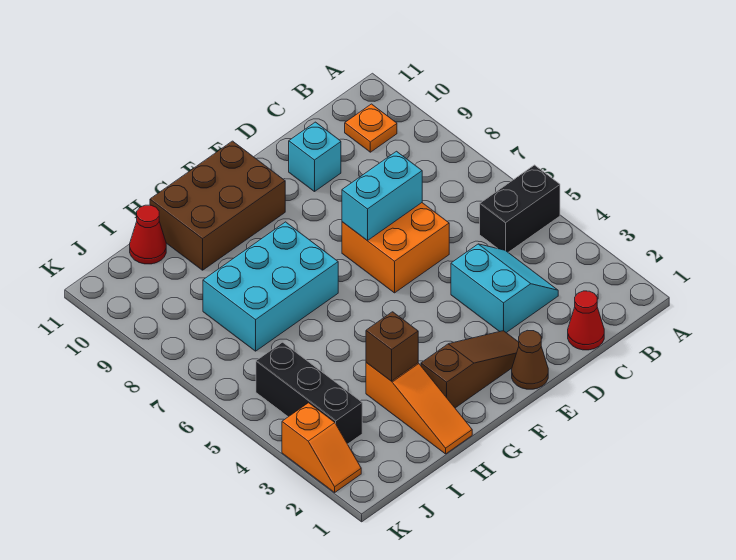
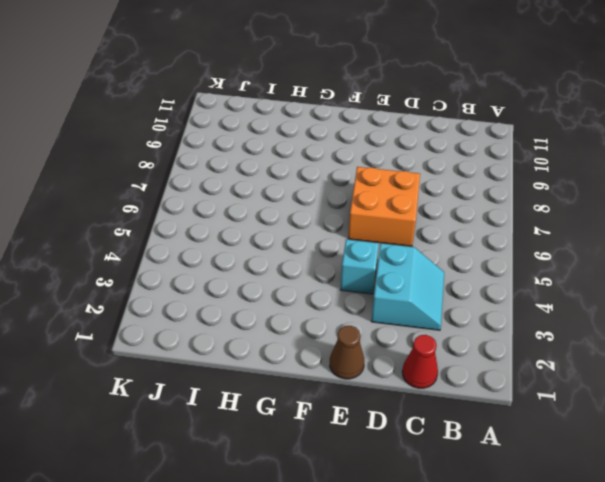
cyan brick E4 level 1 -> cyan brick D10 level 1
none -> black brick A5:B5 level 1
none -> orange plate B10 level 1
none -> brown slope E2:G2 level 1 top G

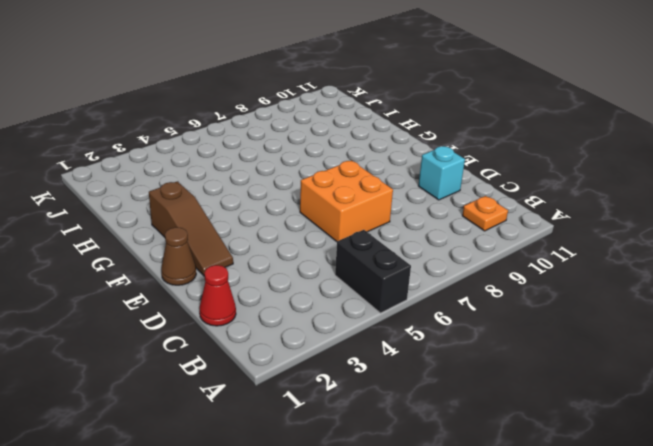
none -> cyan slope C3:D4 level 1 top D
none -> brown brick F10:H11 level 1
none -> cyan brick G7:I8 level 1

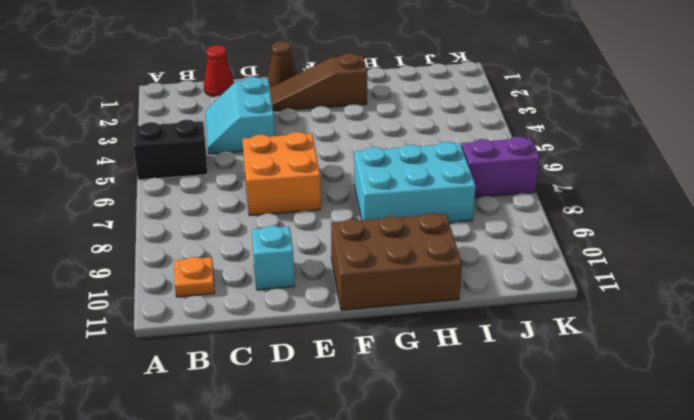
purple brick J7:K7 level 1 -> none
none -> orange slope H1:H3 level 1 top 3
none -> red cone I11 level 1
none -> black brick J3:J5 level 1

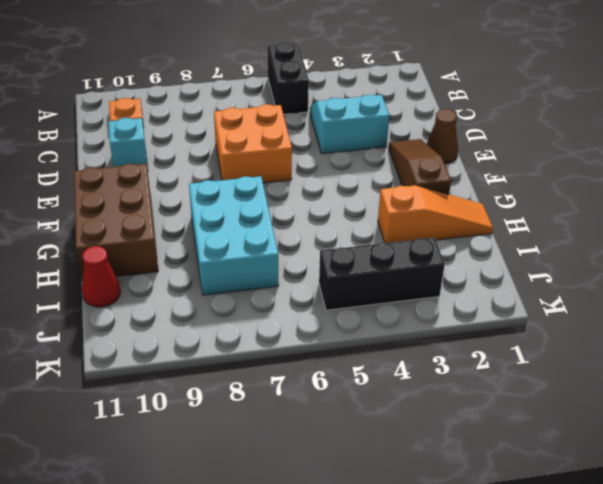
none -> red cone C1 level 1
none -> orange slope K2:K3 level 1 top 3
none -> cyan brick D7:E7 level 2

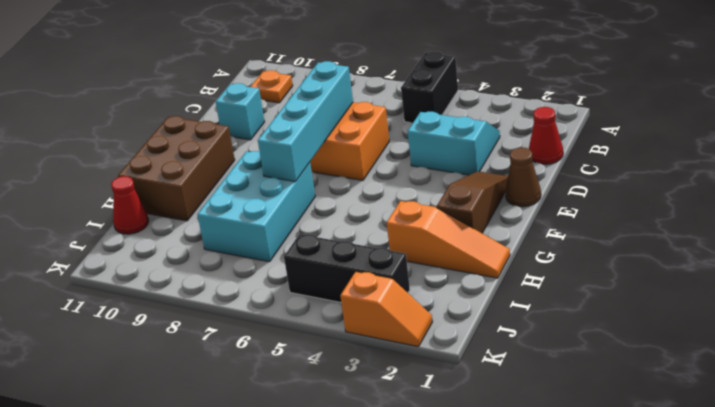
cyan brick D7:G7 level 2 -> cyan brick D7:E7 level 2
none -> brown brick H3 level 2

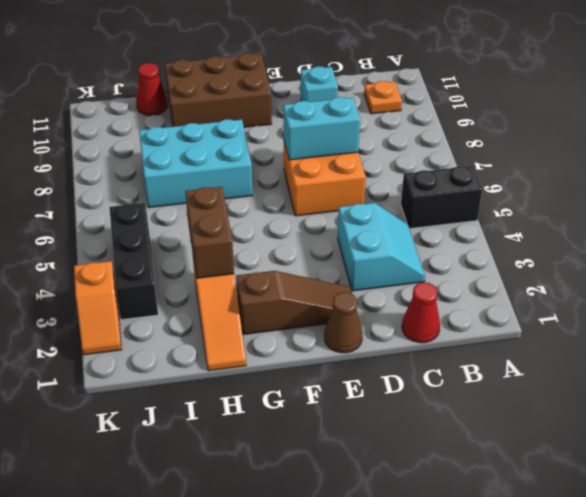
brown brick H3:H4 level 2 -> brown brick H3 level 2

